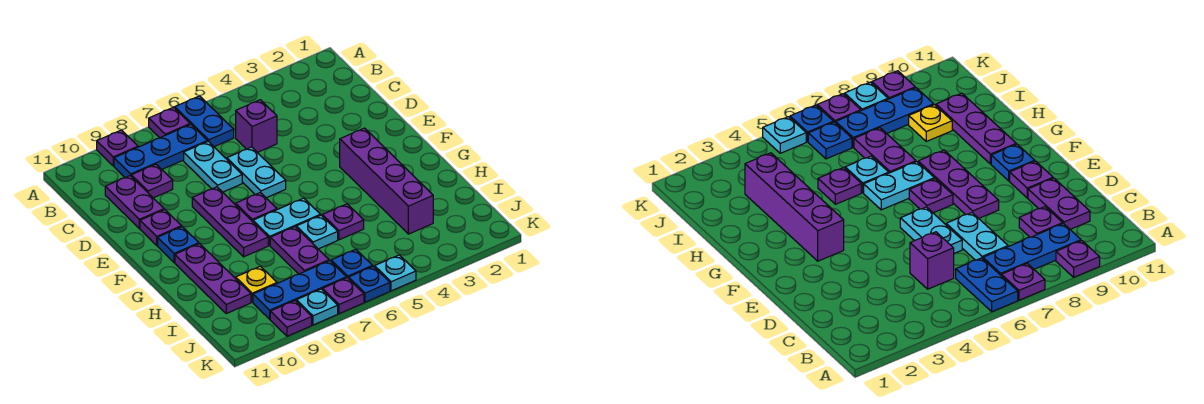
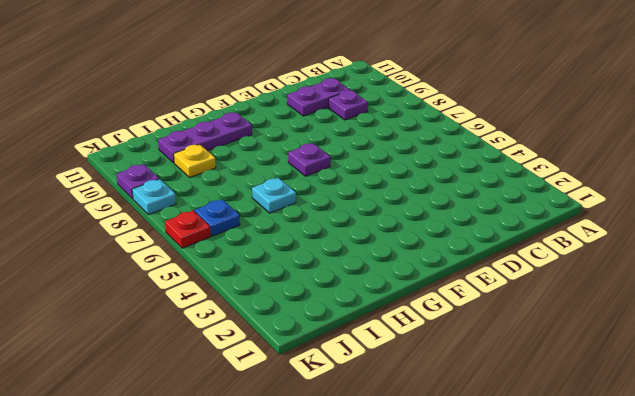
red plate K6 level 1 -> blue plate K6 level 1
none -> blue plate A6:B6 level 1
none -> purple plate A7 level 1
none -> purple plate A9 level 1

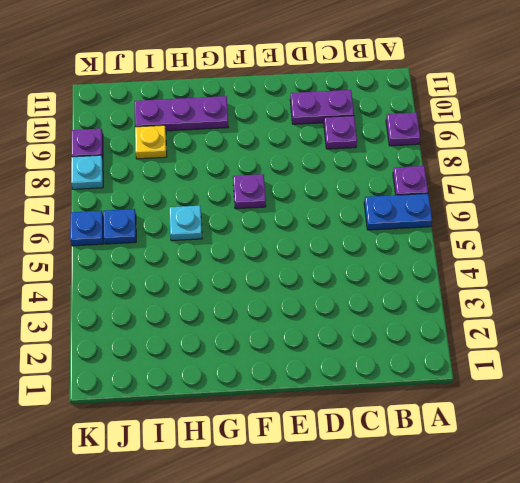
none -> blue plate B7:B9 level 1
none -> purple brick C5 level 1
none -> cyan plate C7:D7 level 1

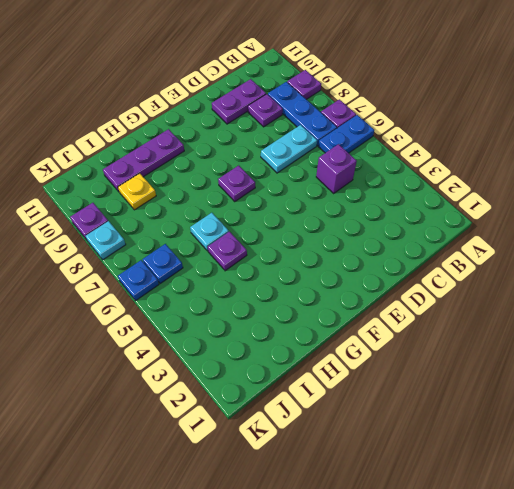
none -> cyan plate D6:E6 level 1
none -> purple plate E8:G8 level 1
none -> purple plate E10 level 1

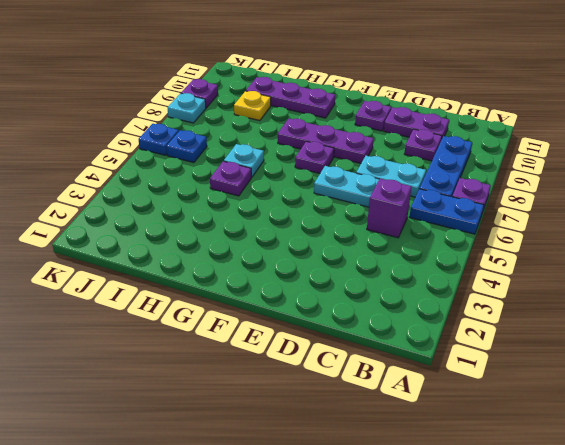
none -> purple plate A9 level 1
none -> purple brick F3:I3 level 1
none -> blue plate F10 level 1

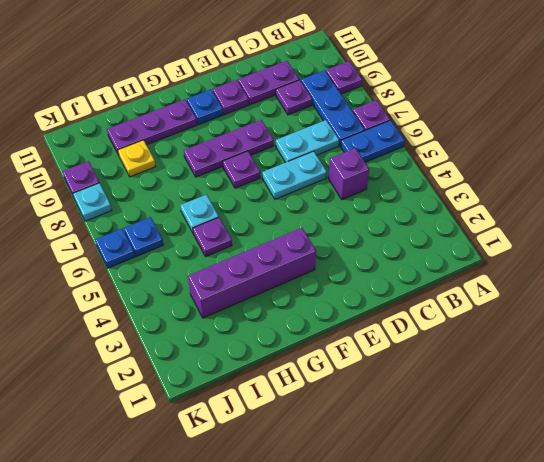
none -> cyan plate G6:G7 level 1
none -> purple plate H7:I7 level 1
none -> blue plate J7:J9 level 1

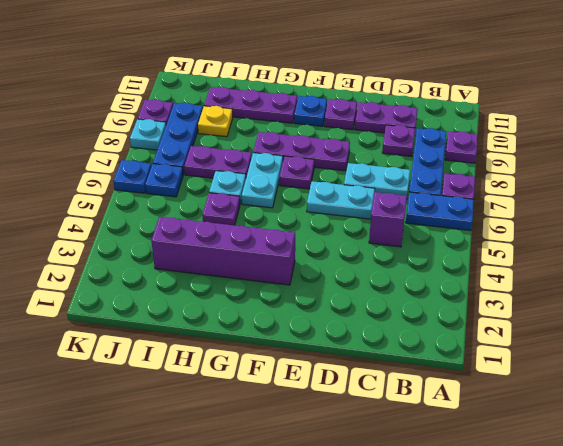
none -> cyan plate K5 level 1
none -> purple plate K7 level 1

